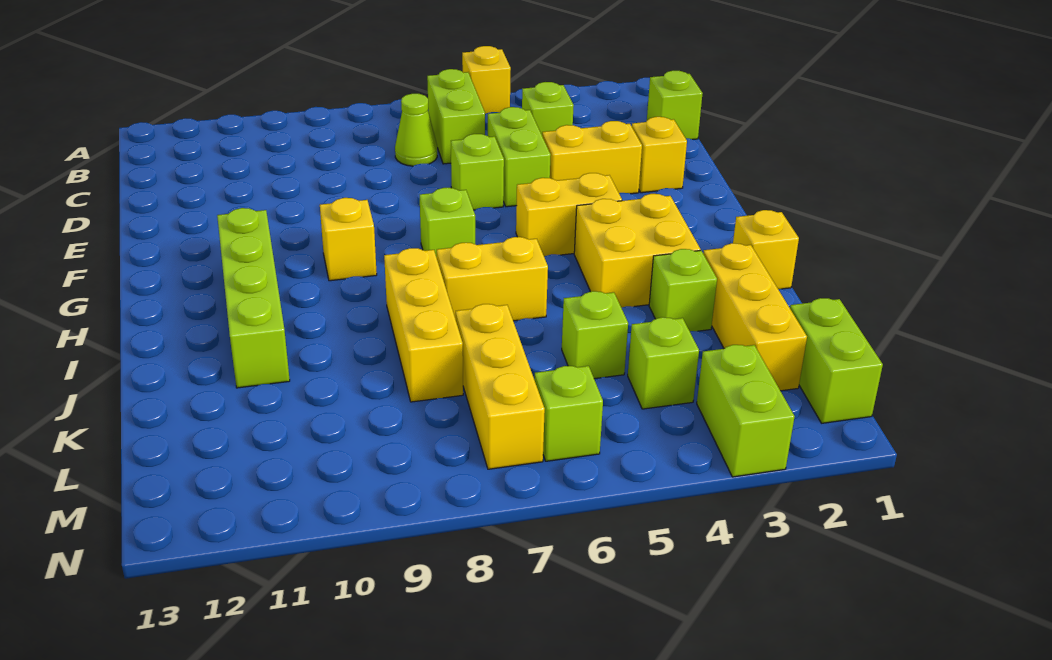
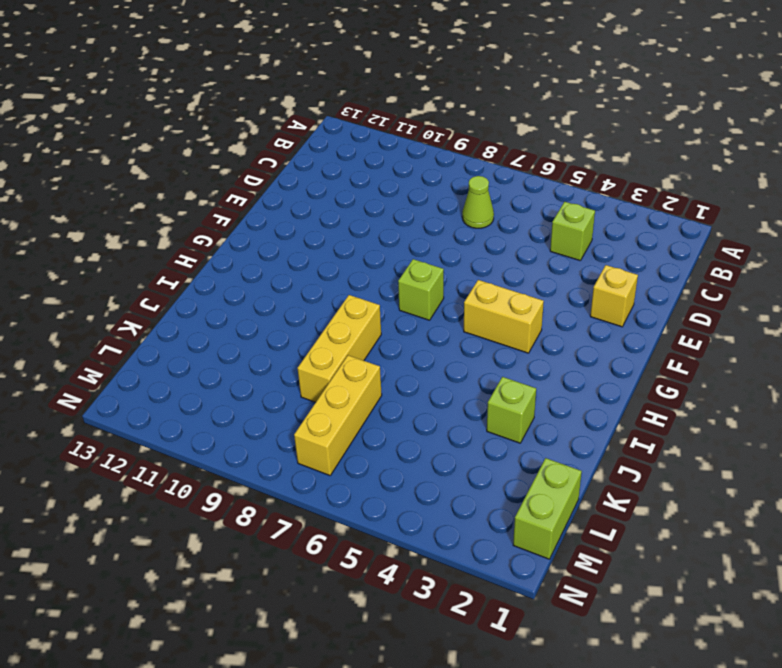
none -> yellow brick A5 level 1
none -> lime brick B6:C6 level 1
none -> lime brick C1 level 1

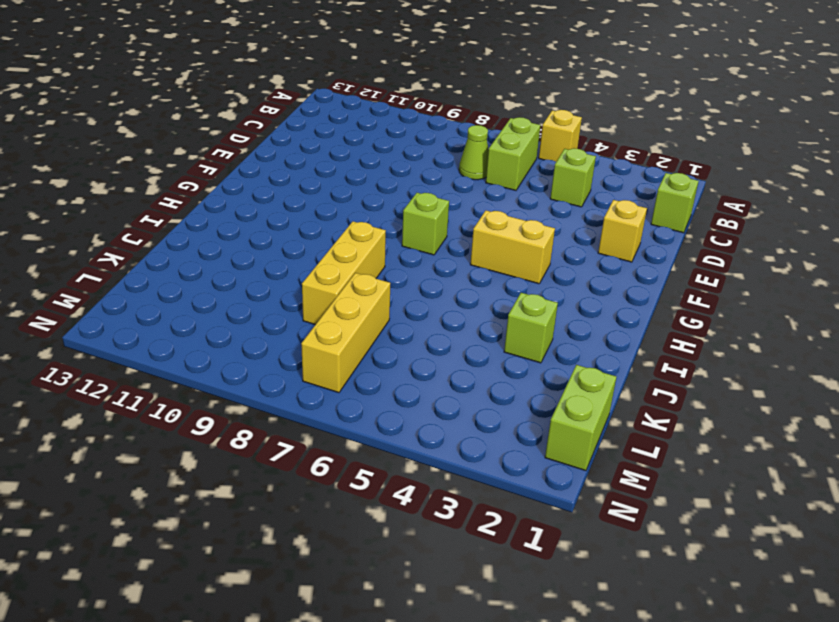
none -> lime brick D5:E5 level 1
none -> yellow brick E3:E4 level 1
none -> lime brick E6 level 1

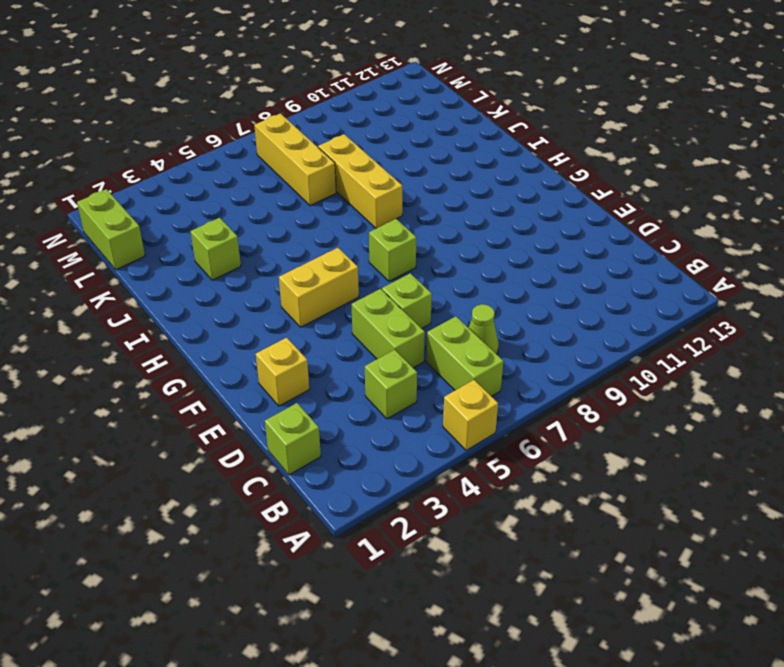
none -> yellow brick E3:E4 level 1
none -> yellow brick G9 level 1
none -> lime brick G11:J11 level 1

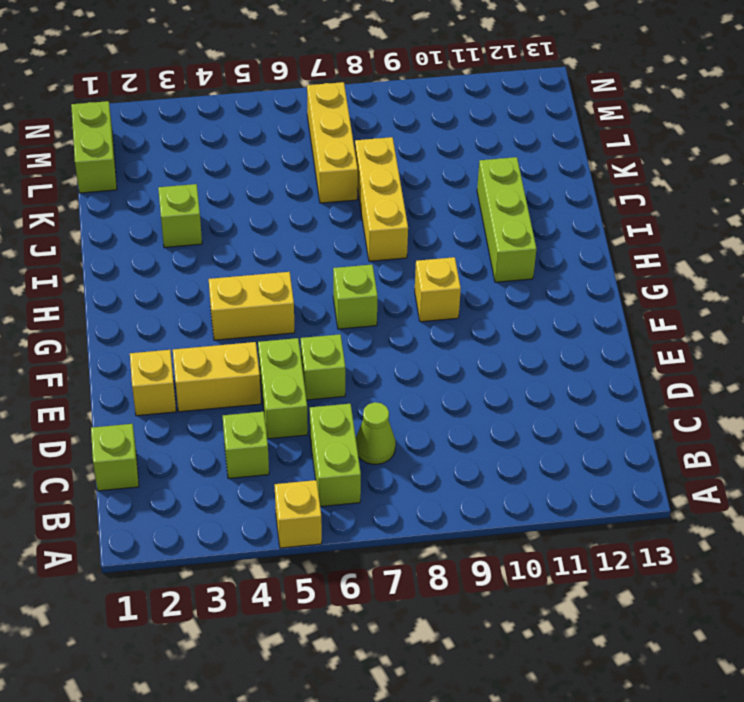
lime brick H11:J11 level 1 -> lime brick G11:J11 level 1
none -> yellow brick H3:I4 level 1
none -> yellow brick I1 level 1
none -> yellow brick I6:I7 level 1

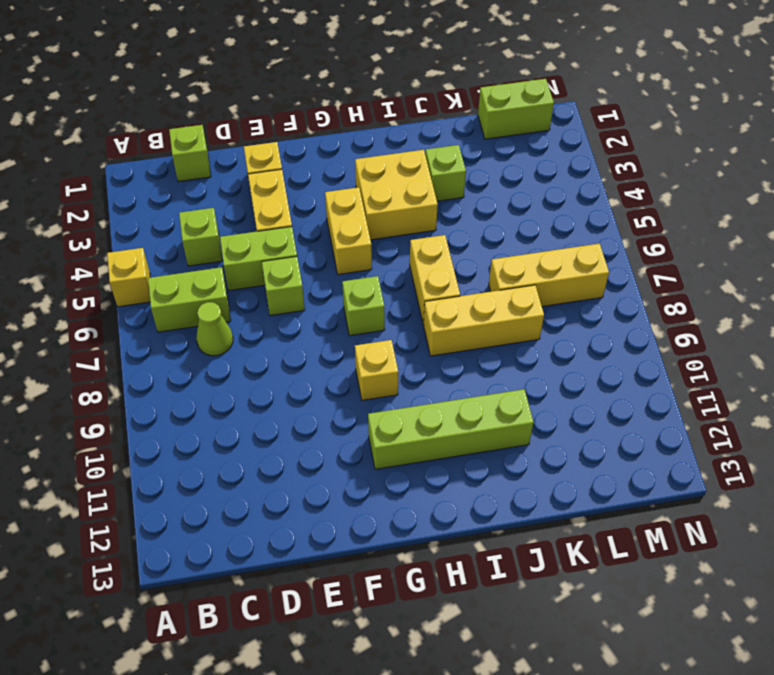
none -> yellow brick I1 level 1
none -> yellow brick J2:L2 level 1
none -> lime brick K5 level 1

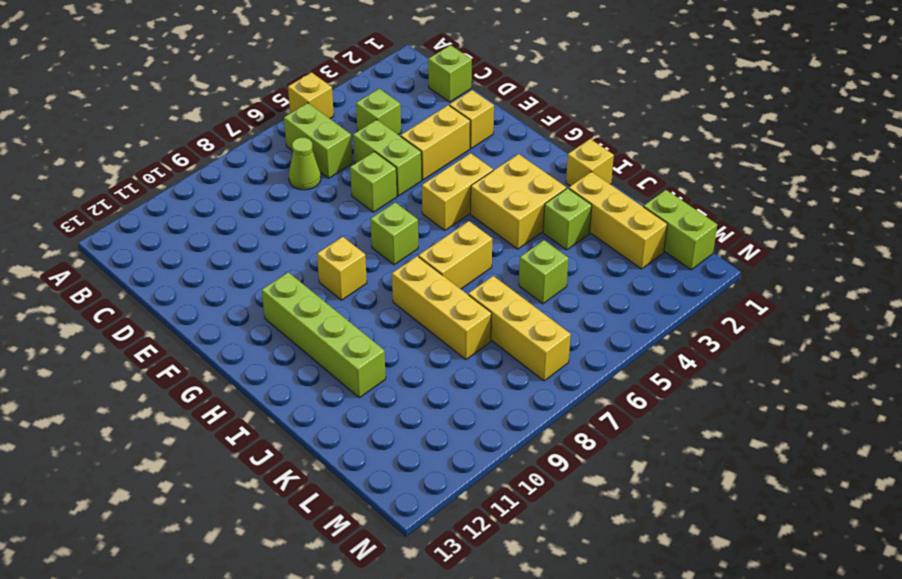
none -> lime brick L4 level 1
none -> lime brick M3:N3 level 1
none -> lime brick M6 level 1

